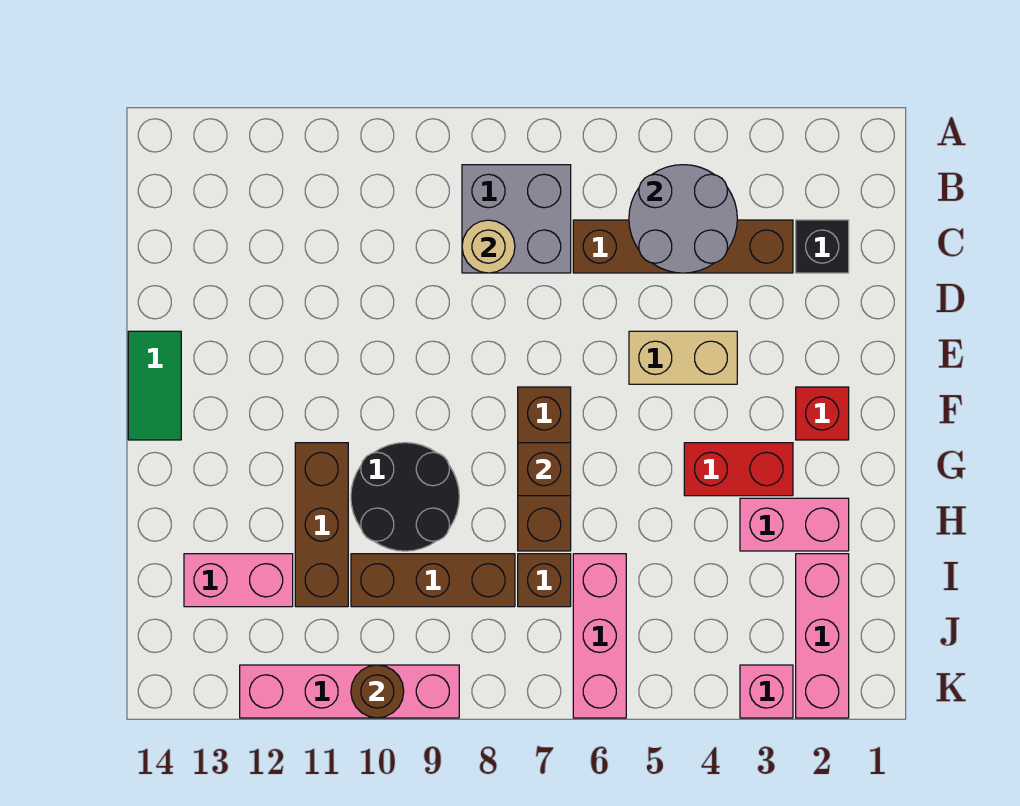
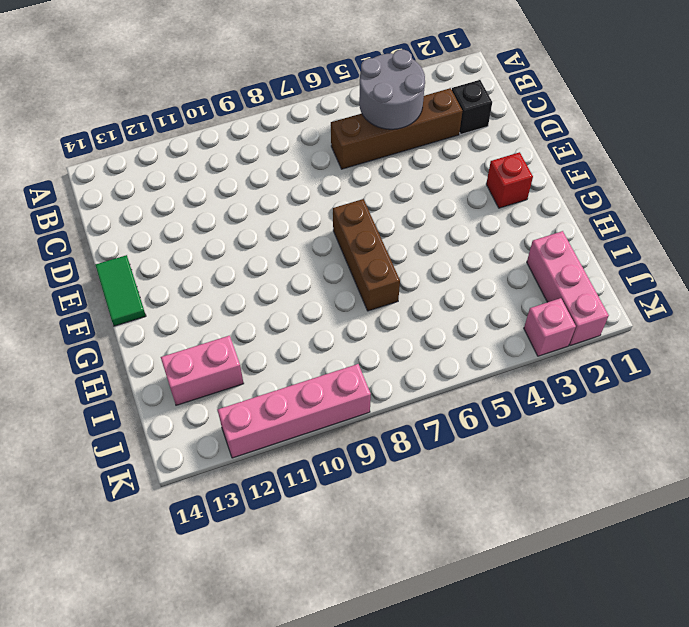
none -> grey brick B7:C8 level 1
none -> tan brick E4:E5 level 1
none -> red brick G3:G4 level 1

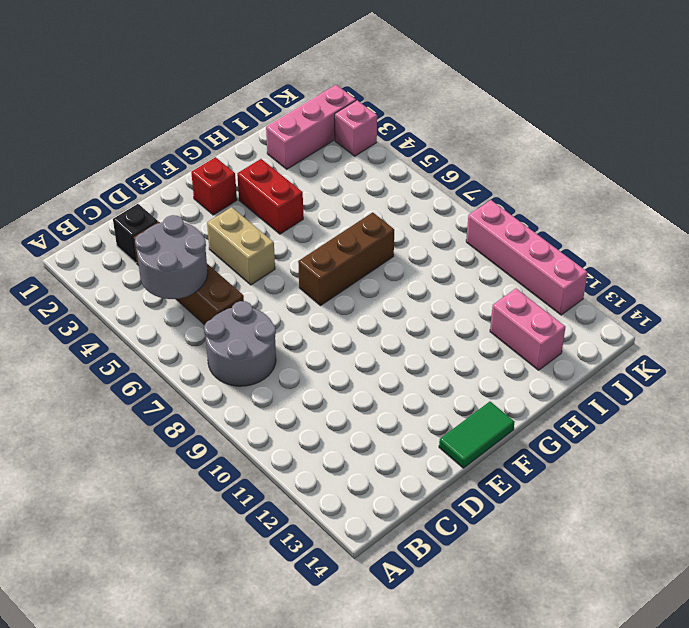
grey round brick B7:C8 level 1 -> grey brick B7:C8 level 1
none -> black round brick G9:H10 level 1
none -> brown brick G11:I11 level 1
none -> pink brick H2:H3 level 1

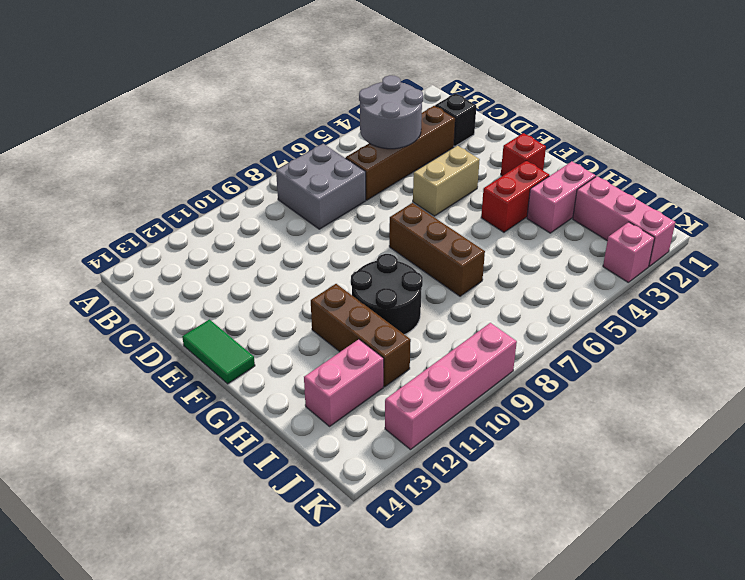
none -> pink brick I6:K6 level 1
none -> brown brick I7 level 1
none -> brown brick I8:I10 level 1

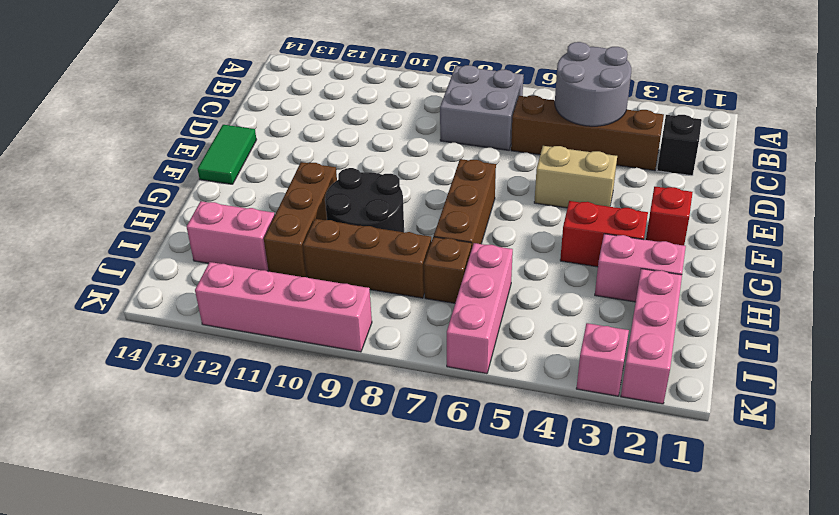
none -> tan round brick C8 level 2
none -> brown brick G7 level 2
none -> brown round brick K10 level 2

